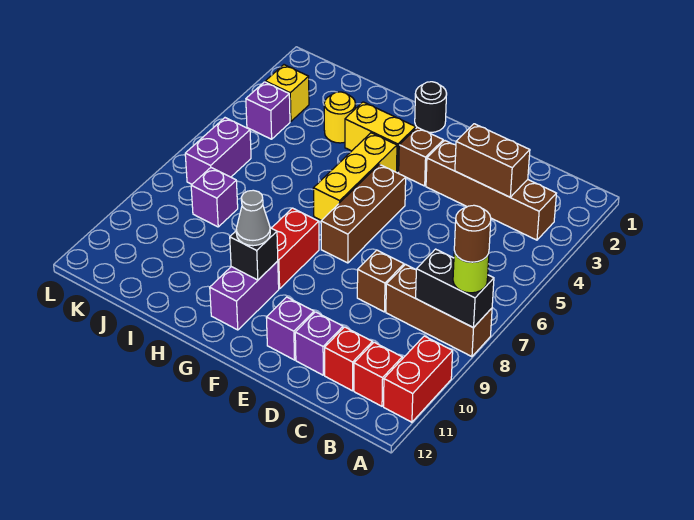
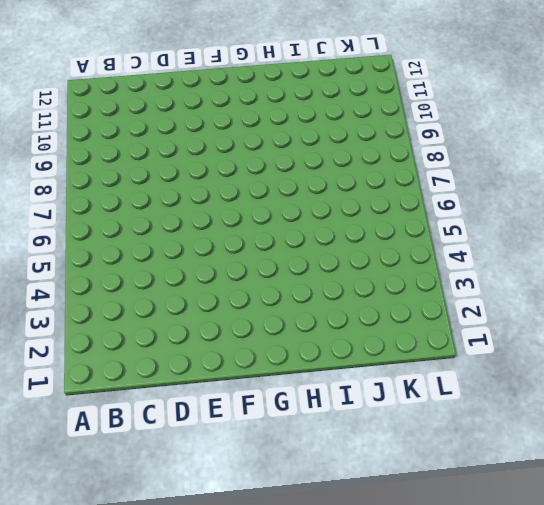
none -> brown brick A8:C8 level 1
none -> red brick A10:A11 level 1
none -> brown brick B3:E3 level 1

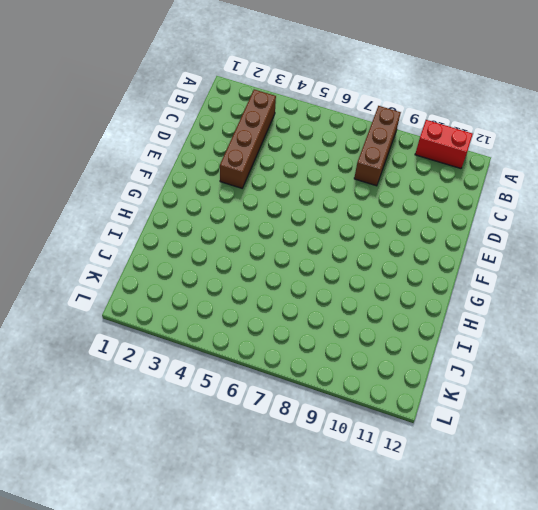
none -> red brick B11 level 1
none -> red brick C11 level 1
none -> brown brick D8 level 1

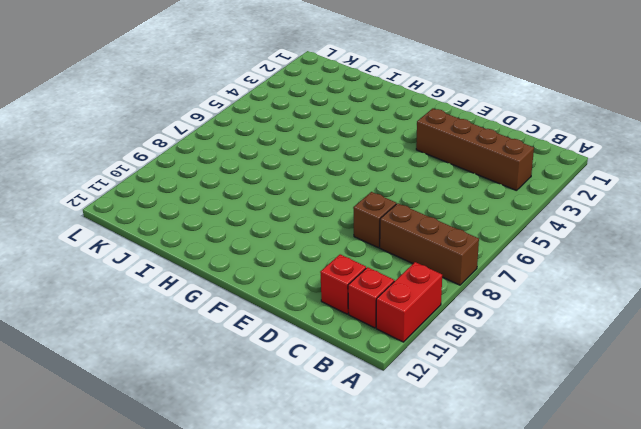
none -> purple brick D11 level 1
none -> purple brick E11 level 1
none -> brown brick F3 level 1

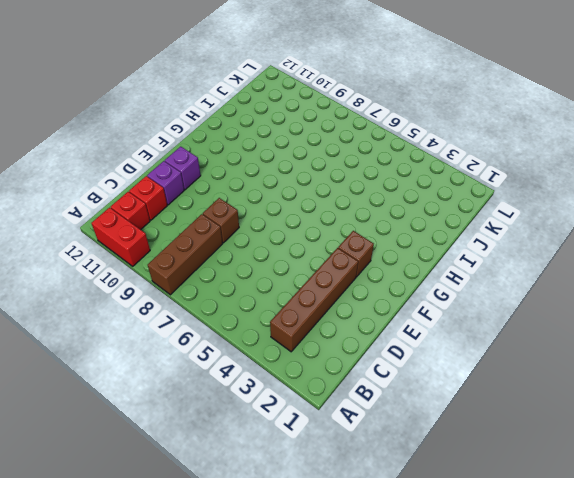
none -> brown brick F5:F7 level 1
none -> black round brick G1 level 1
none -> yellow brick G3:H3 level 1

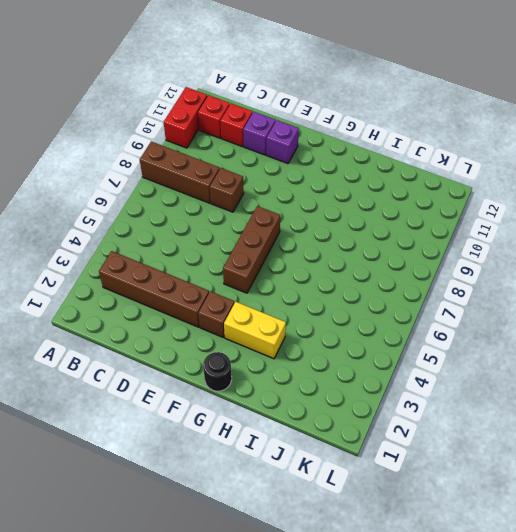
none -> yellow brick G4:G6 level 1
none -> red brick G8:G9 level 1
none -> purple brick G10:G11 level 1

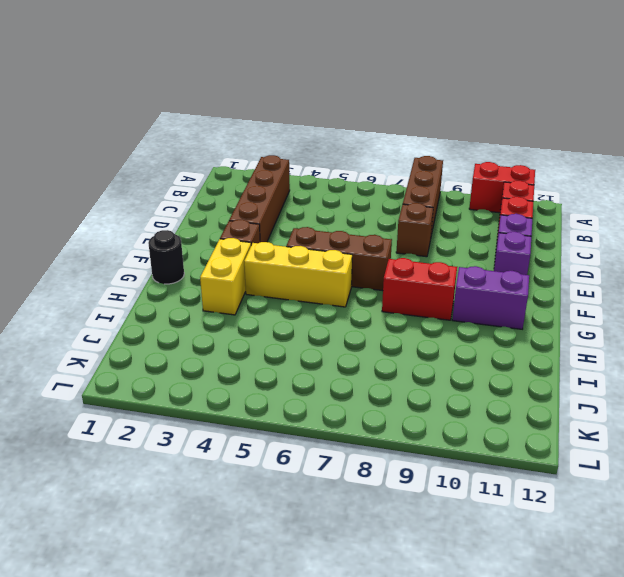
none -> yellow round brick I3 level 1
none -> purple brick J8 level 1
none -> yellow brick K3 level 1

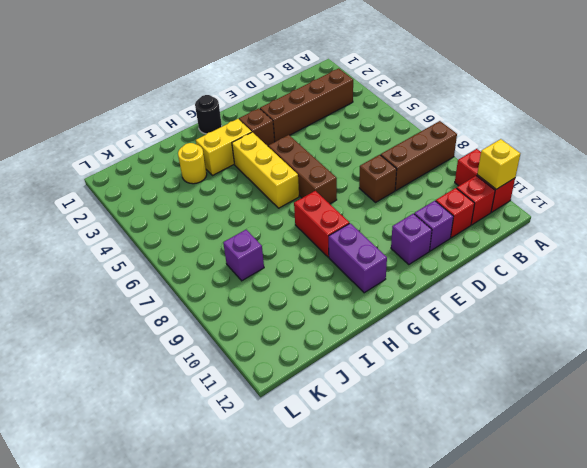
yellow brick A11 level 2 -> yellow brick K3 level 1
none -> purple brick K4 level 1
none -> purple brick K6:K7 level 1
none -> black brick A8:B8 level 2

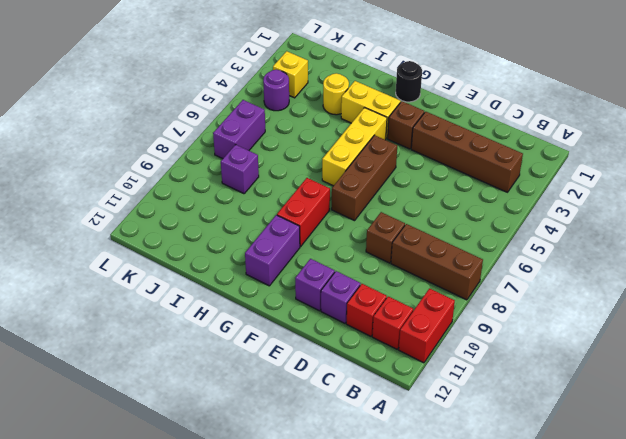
purple round brick K4 level 1 -> purple brick K4 level 1
none -> black brick A8:B8 level 2
none -> brown brick C3:D3 level 2
none -> black brick G10 level 2

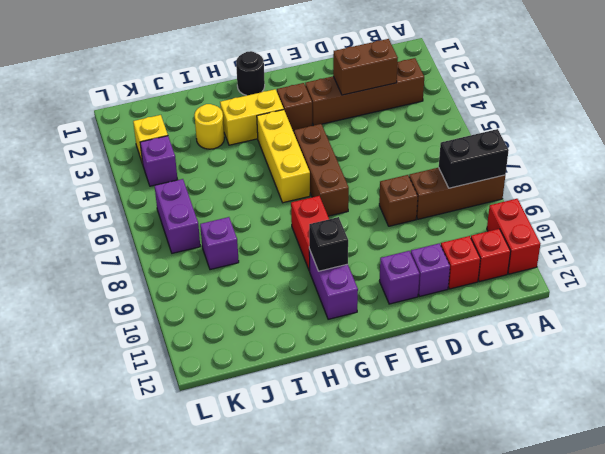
none -> lime round brick A8 level 3
none -> grey cone G10 level 3
none -> brown round brick A8 level 4

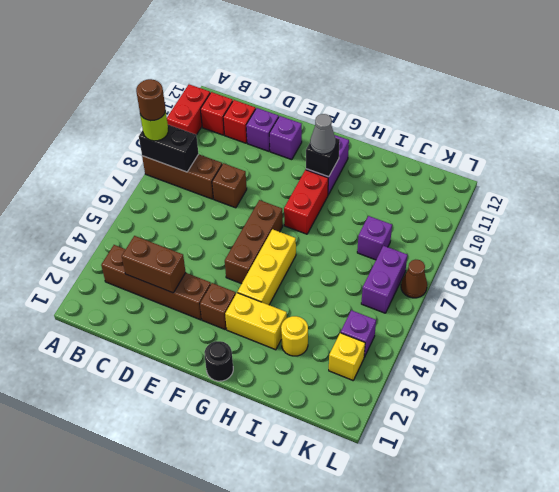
brown cone L7 level 1 -> none

